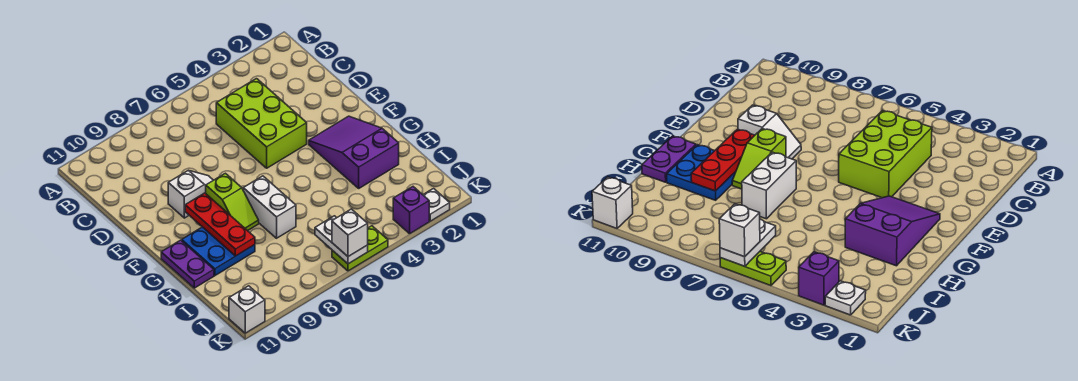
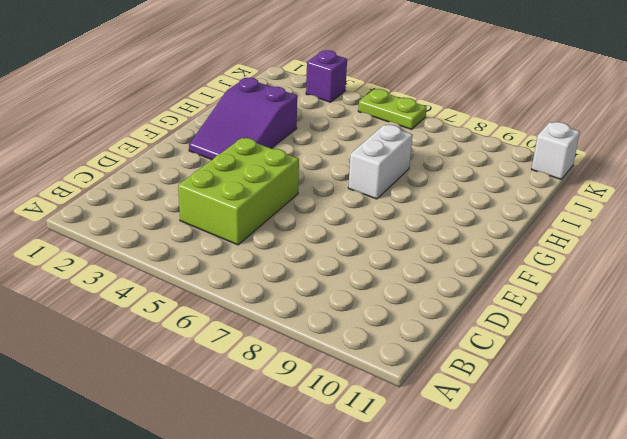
none -> white slope E8:E9 level 1 top 9
none -> lime slope F8:G8 level 1 top F
none -> blue plate G9:H10 level 1

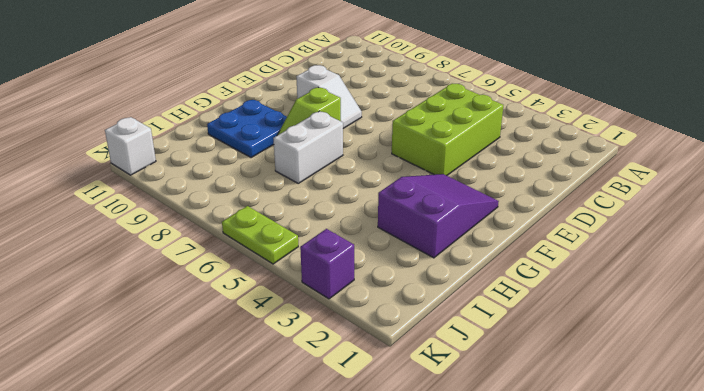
none -> purple plate G11:H11 level 1
none -> white plate K2 level 1
none -> red plate F9:H9 level 2

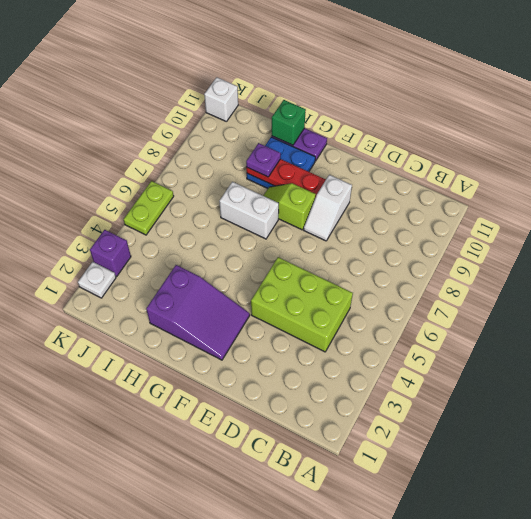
purple plate H9 level 3 -> none
green brick H11 level 2 -> none
none -> white plate J6:K6 level 2
none -> white brick K6 level 3

